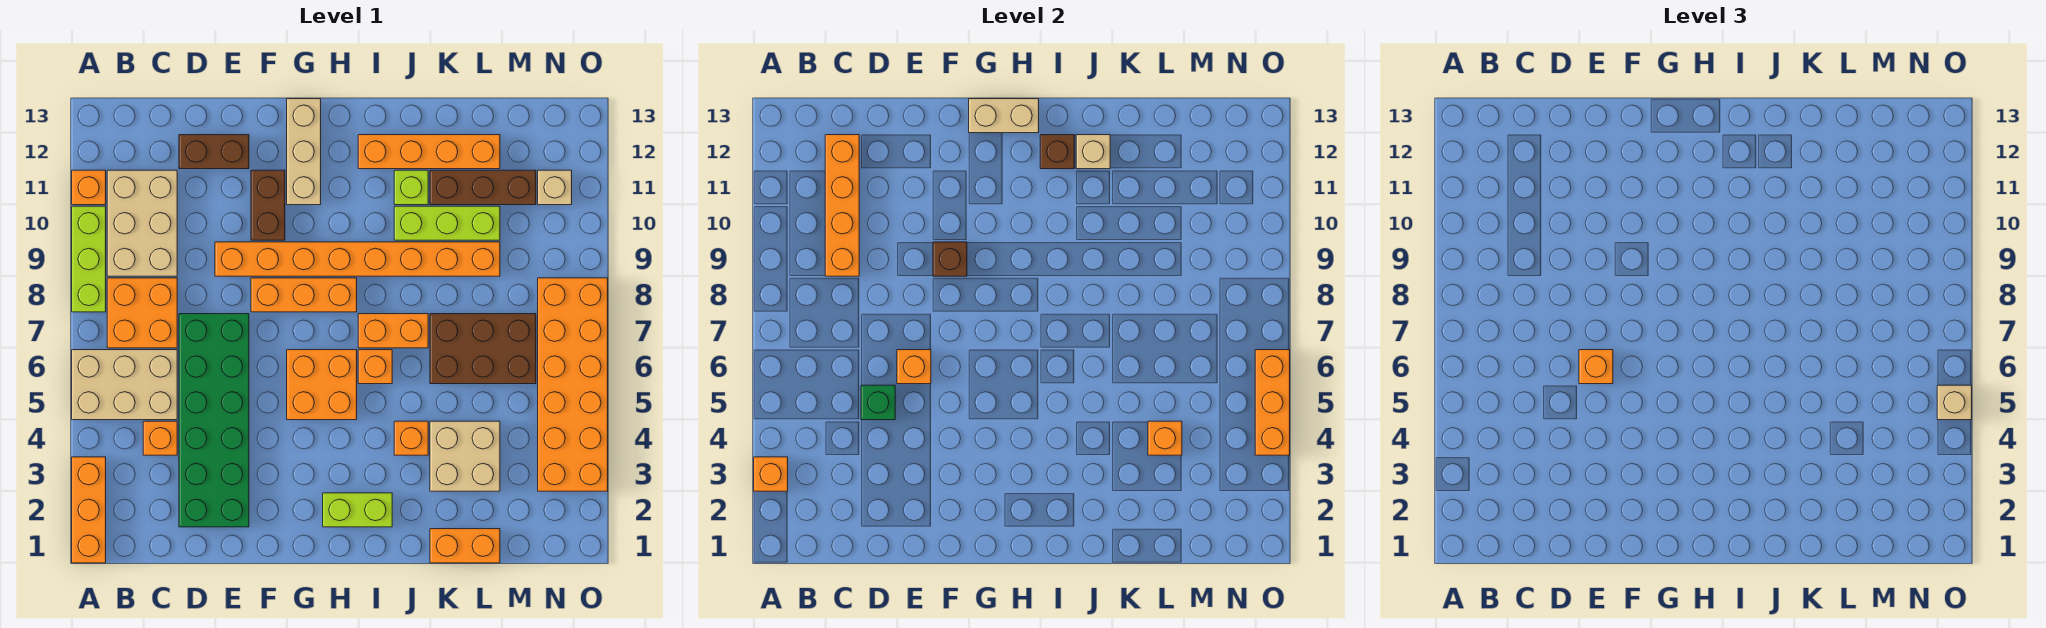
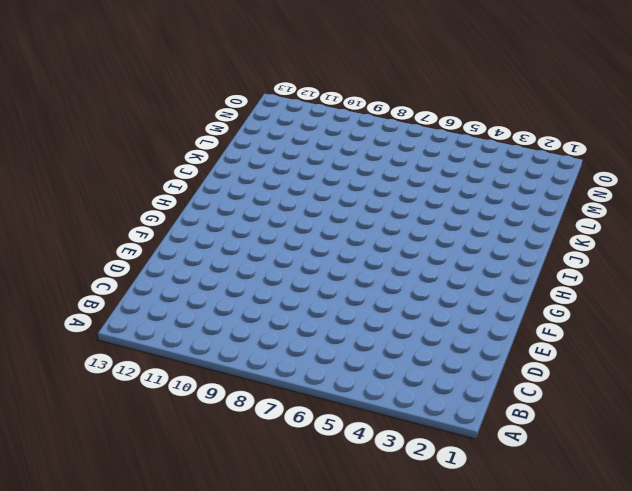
none -> orange brick A1:A3 level 1
none -> tan brick A5:C6 level 1
none -> lime brick A8:A10 level 1
none -> orange brick A11 level 1

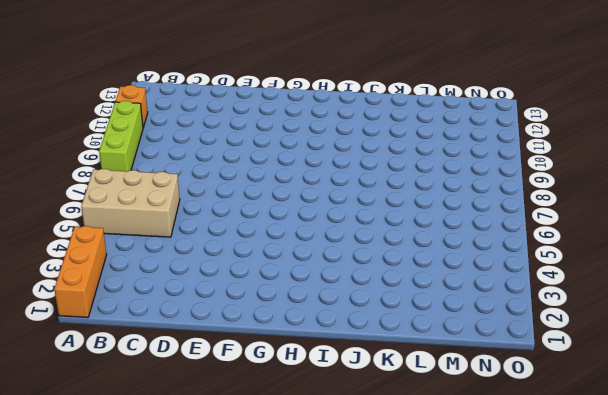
none -> orange brick B7:C8 level 1
none -> tan brick B9:C11 level 1
none -> orange brick C4 level 1
none -> green brick D2:E7 level 1

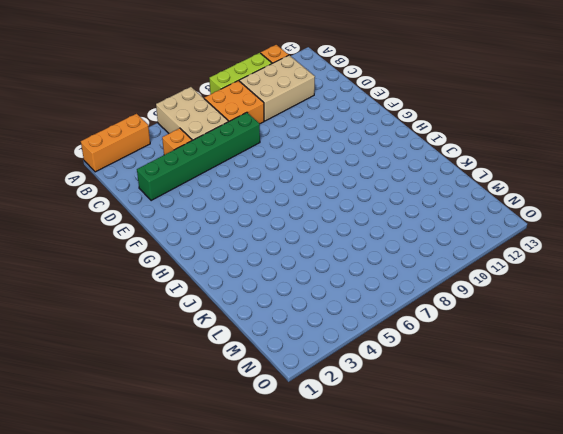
green brick D2:D7 level 1 -> green brick D2:E7 level 1
none -> brown brick D12:E12 level 1
none -> orange brick E9:L9 level 1
none -> orange brick F8:H8 level 1
none -> brown brick F10:F11 level 1

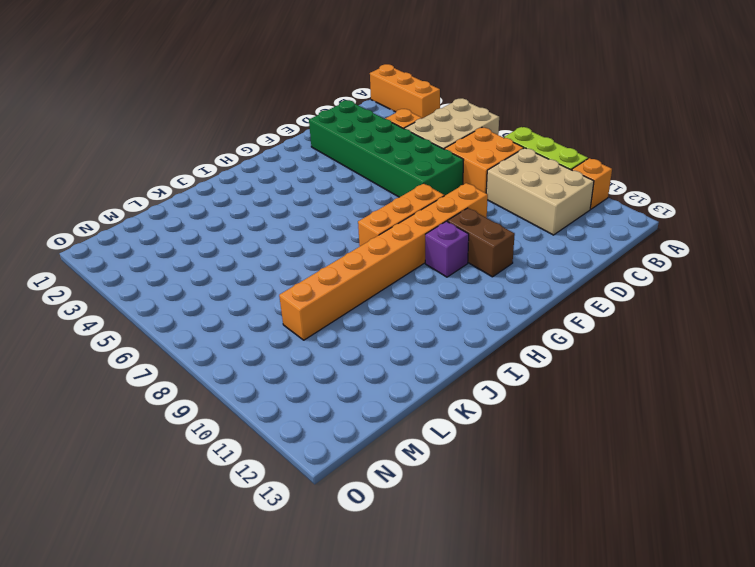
purple brick G10 level 1 -> none
none -> brown brick D12:E12 level 1
none -> orange brick G5:H6 level 1
none -> tan brick G11:G13 level 1
none -> lime brick H2:I2 level 1

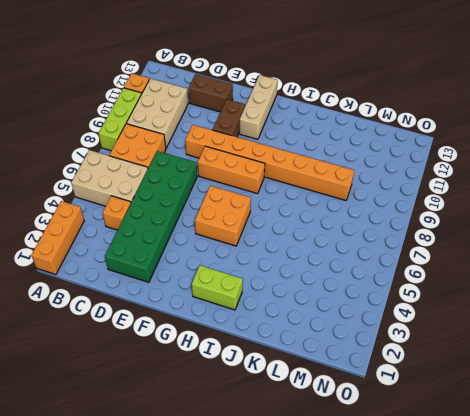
none -> orange brick I6 level 1
none -> orange brick I7:J7 level 1
none -> orange brick I12:L12 level 1
none -> orange brick J4 level 1

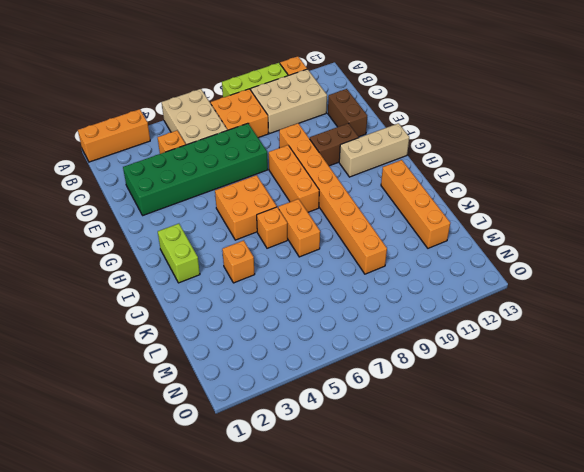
none -> lime brick J10:L10 level 1
none -> lime brick J11 level 1
none -> orange brick K1:L1 level 1
none -> tan brick K3:L4 level 1

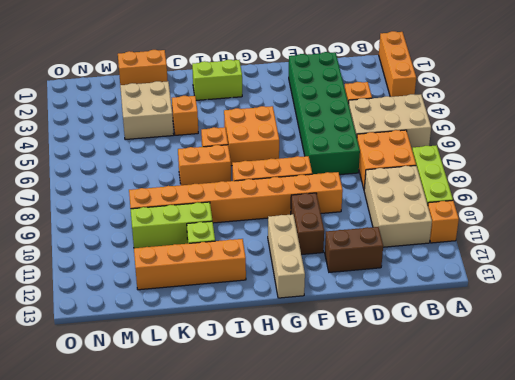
none -> brown brick K6:M7 level 1
none -> brown brick K11:M11 level 1
none -> orange brick N3:O8 level 1
none -> tan brick N11 level 1

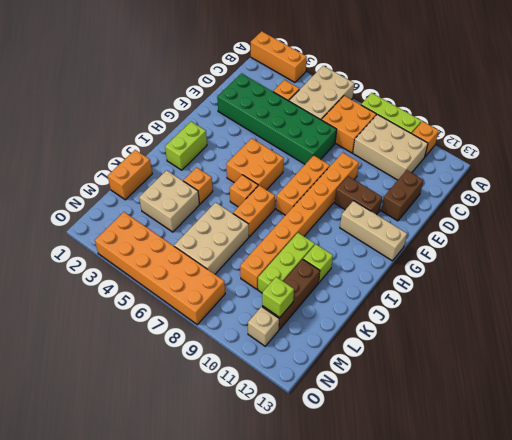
tan brick K6:M7 level 1 -> brown brick K6:M7 level 1
lime brick M11 level 2 -> none
none -> orange brick I12:L12 level 1
none -> orange brick A3 level 2
none -> orange brick C9:C12 level 2
none -> green brick D5 level 2

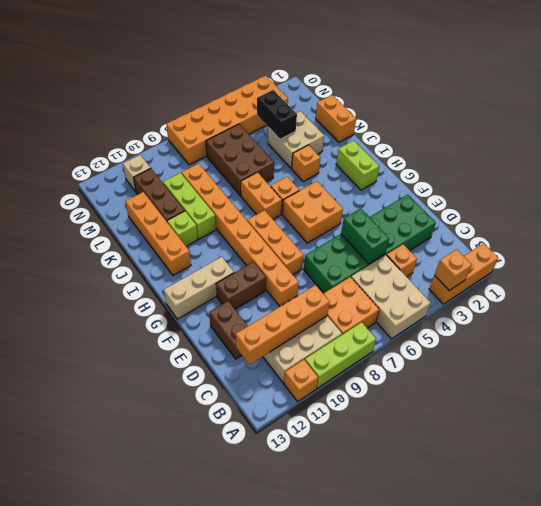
green brick D5:E5 level 2 -> green brick D5 level 2
black brick L4:M4 level 2 -> orange brick L4 level 2
none -> orange brick E6 level 2
none -> brown brick F9 level 2
none -> tan brick G13:H13 level 2
none -> brown brick I12 level 2

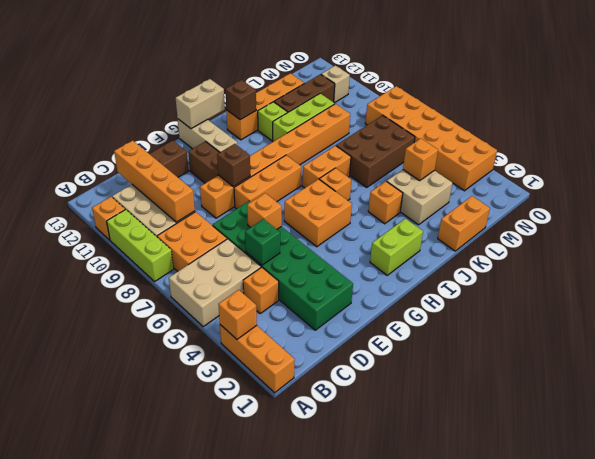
none -> tan brick J12 level 2
none -> orange brick O4:O6 level 2
none -> orange brick E6 level 3
none -> tan brick O5 level 3

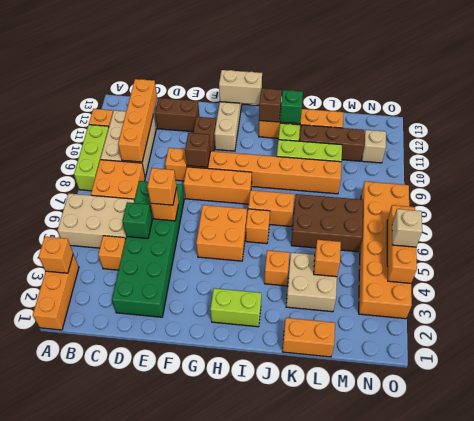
green brick J12 level 2 -> tan brick J12 level 2

